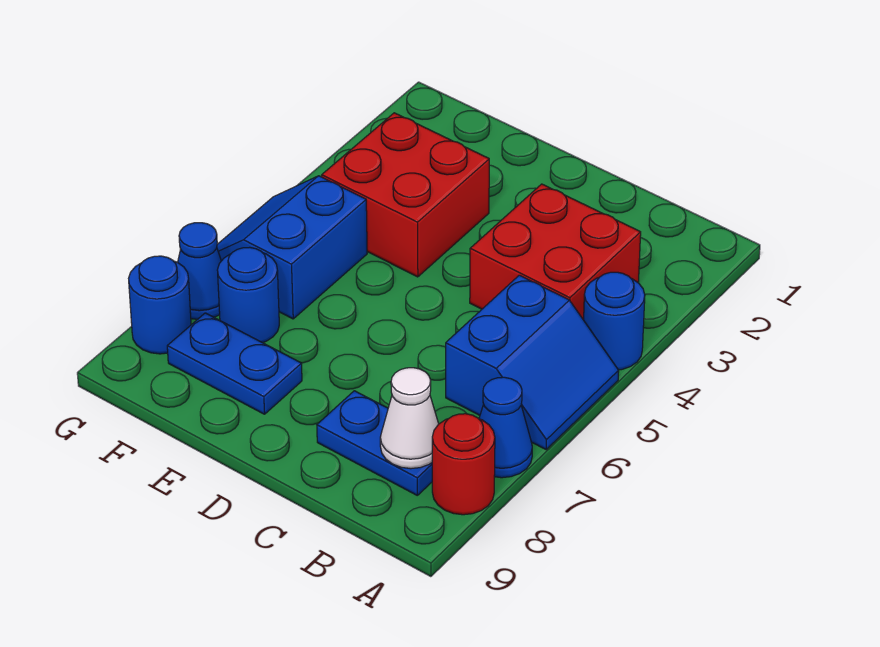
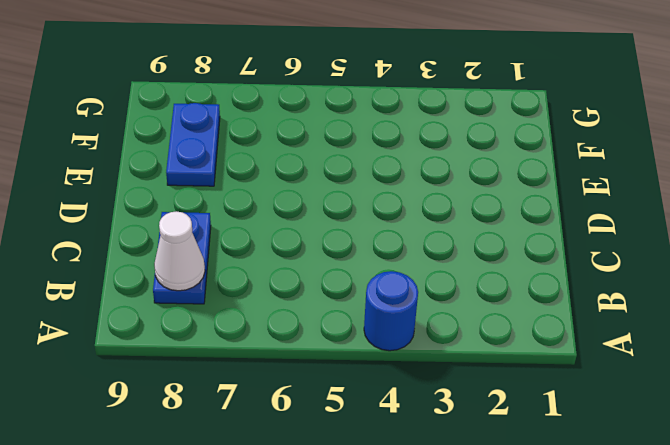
none -> blue slope A5:B6 level 1 top B
none -> blue cone A7 level 1
none -> red round brick A8 level 1

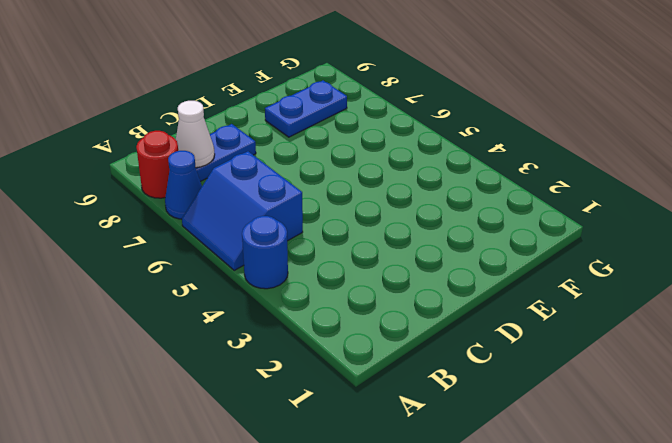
none -> red brick B3:C4 level 1
none -> red brick E3:F4 level 1
none -> blue slope F5:G6 level 1 top F

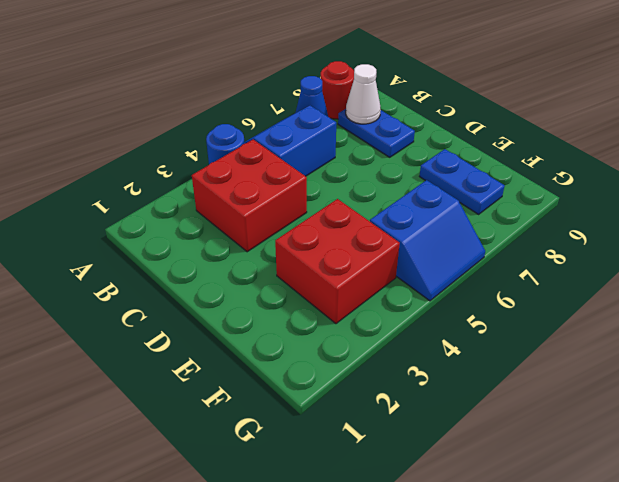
none -> blue round brick F7 level 1
none -> blue cone G7 level 1
none -> blue round brick G8 level 1

